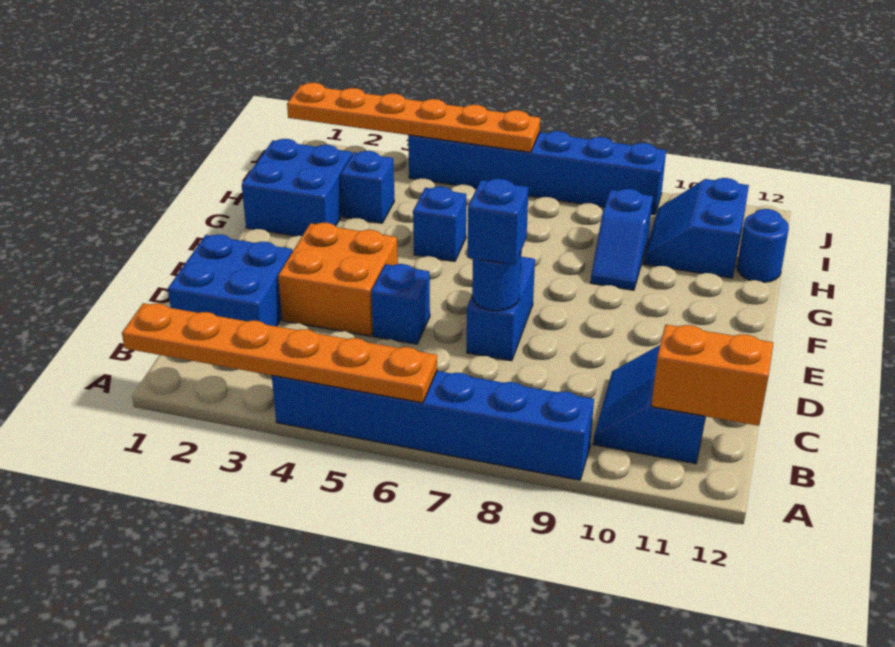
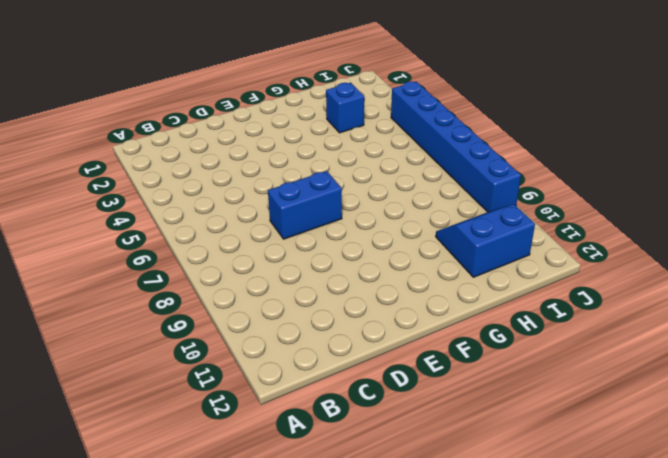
none -> blue brick A4:A9 level 1
none -> blue slope B10:C11 level 1 top 11
none -> blue brick C1:D2 level 1

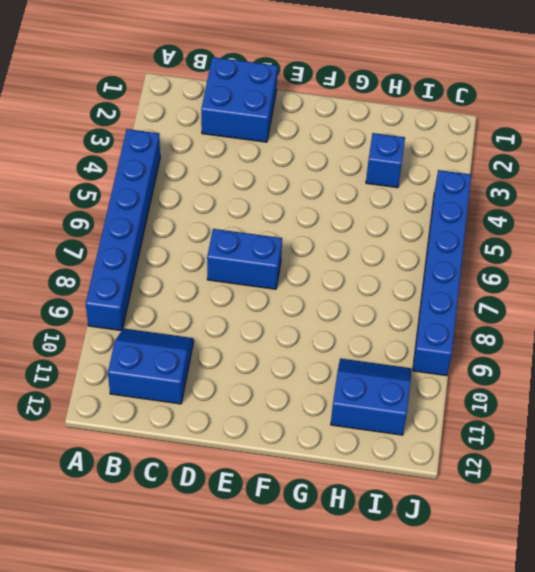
none -> orange brick D3:E4 level 1
none -> blue brick D5 level 1
none -> blue brick G1:H2 level 1

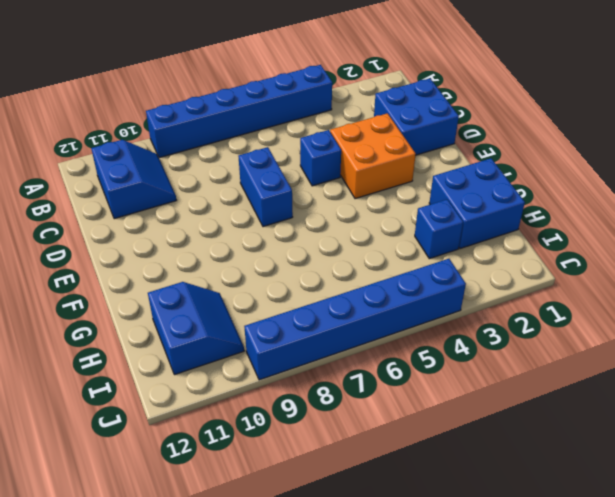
none -> blue brick G5 level 1
none -> blue slope G9:H9 level 1 top H
none -> blue round brick H12 level 1

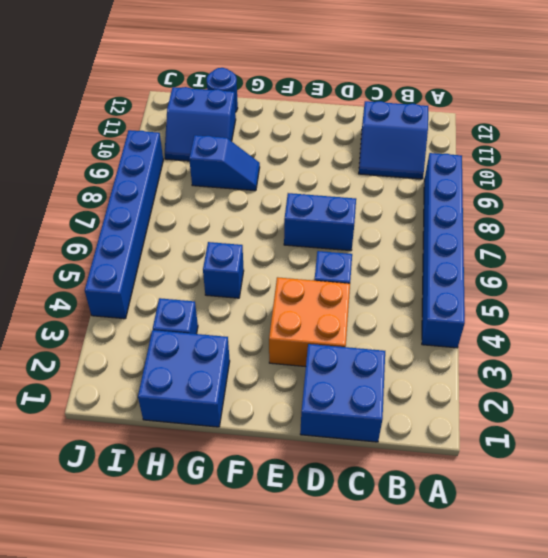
none -> orange plate A1:A6 level 2
none -> orange brick B11:B12 level 2
none -> blue round brick D7 level 2

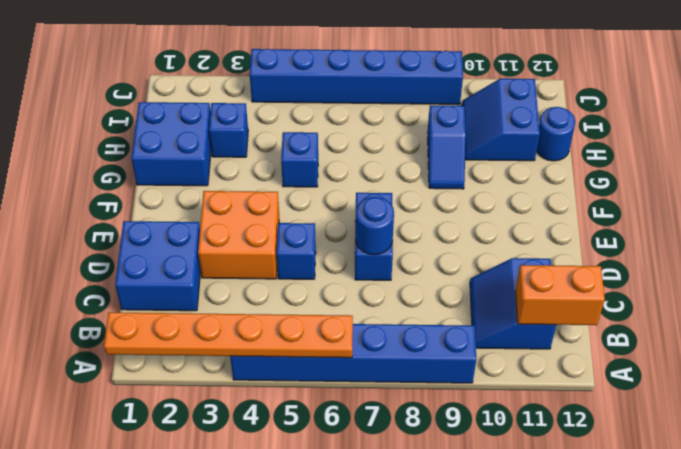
none -> orange plate J1:J6 level 2
none -> blue brick D7 level 3

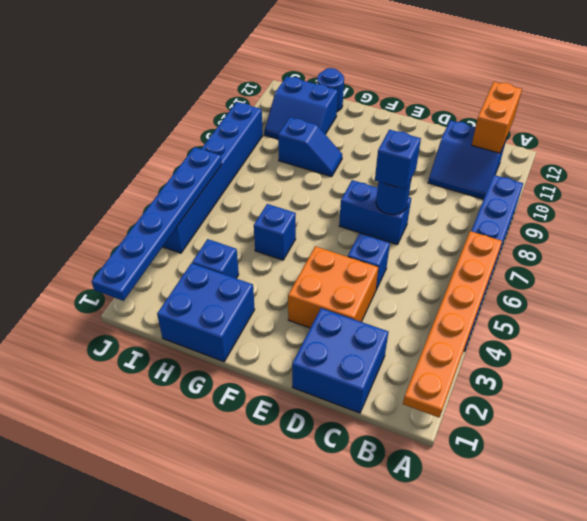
blue plate J1:J6 level 2 -> orange plate J1:J6 level 2

